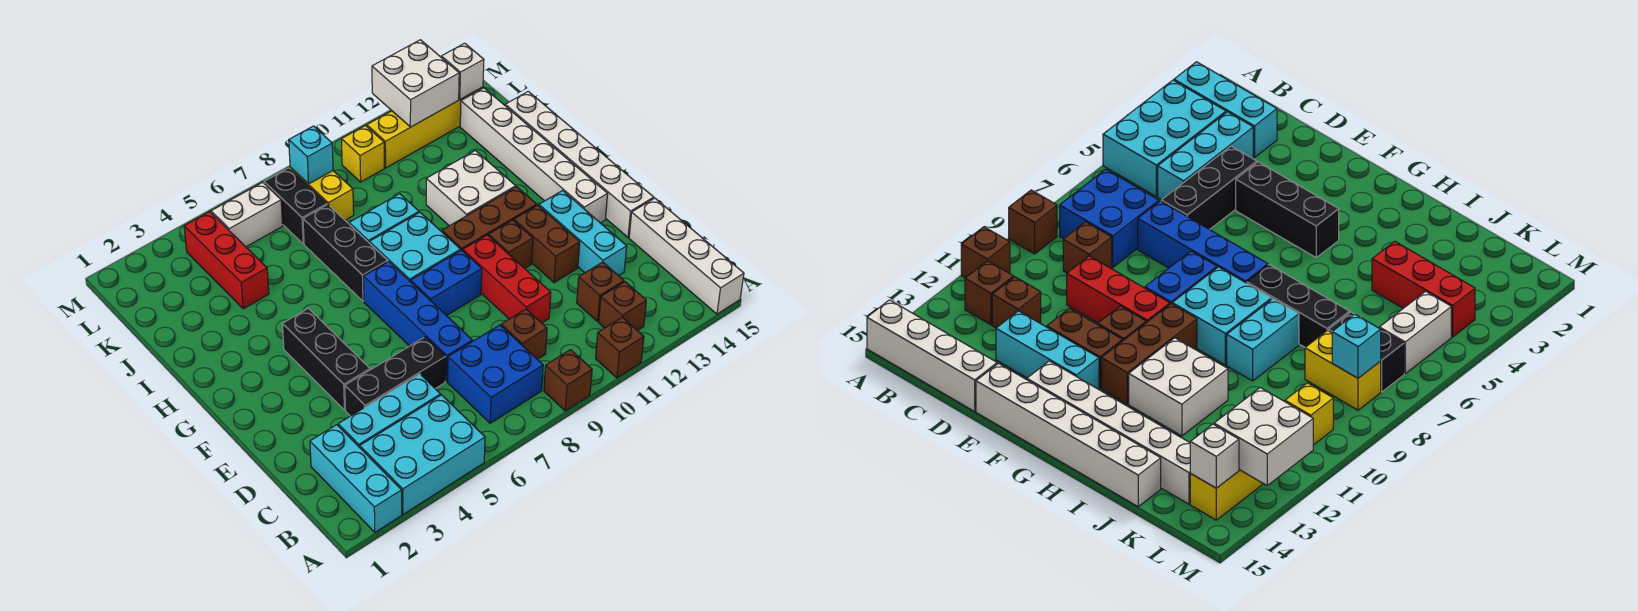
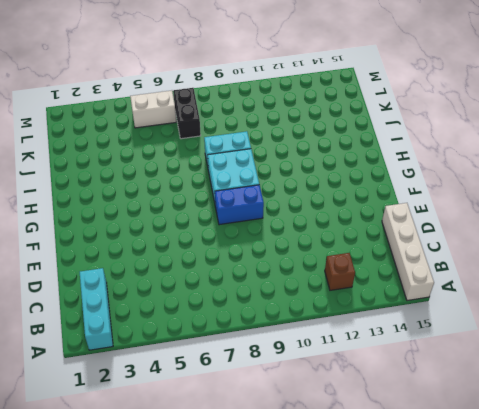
none -> cyan brick A3:B5 level 1
none -> brown brick A9 level 1
none -> brown brick A11 level 1
none -> blue brick B7:C8 level 1

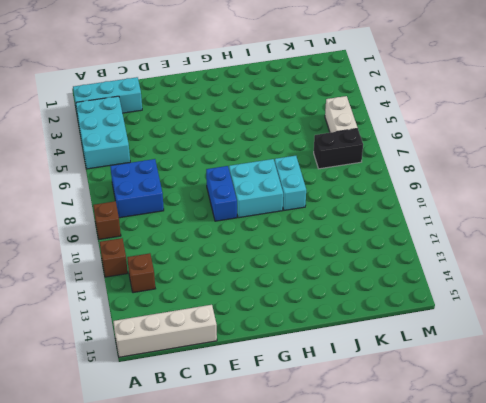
none -> cyan brick C3:C5 level 1
none -> brown brick C9 level 1
none -> brown brick C12 level 1
none -> black brick D4:D6 level 1

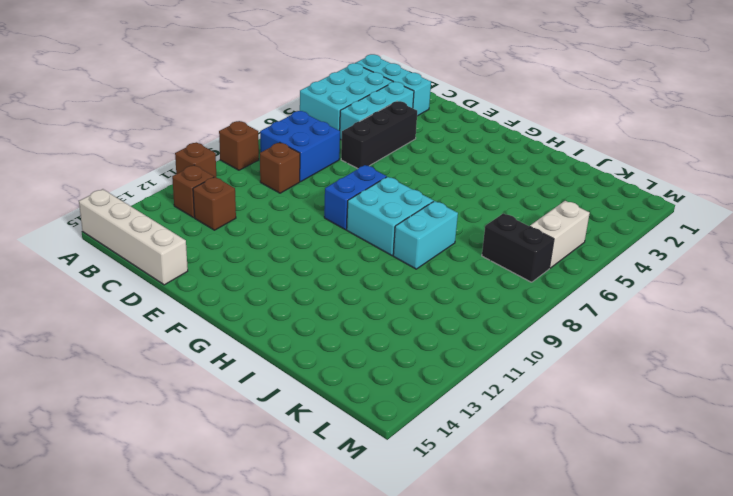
none -> blue brick D7:G7 level 1
none -> red brick D10:F10 level 1
none -> cyan brick D13:F13 level 1
none -> black brick E4:G4 level 1

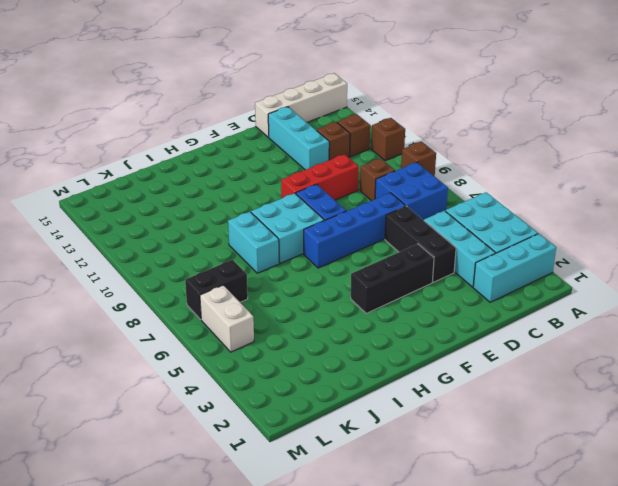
cyan brick D12:D14 level 1 -> cyan brick D13:F13 level 1
none -> brown brick E12:F12 level 1
none -> white brick E15:J15 level 1
none -> brown brick F11 level 1
none -> white brick F14:K14 level 1

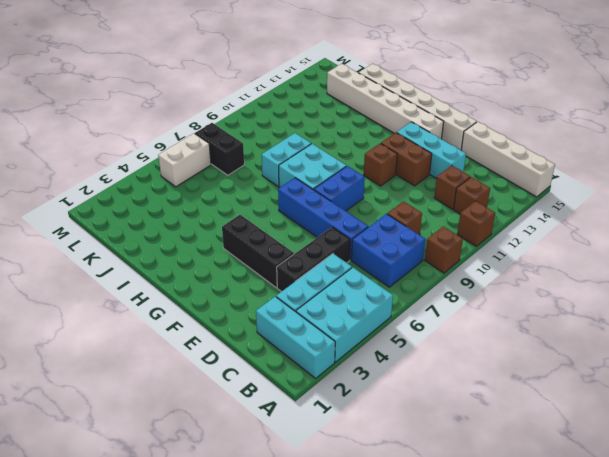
none -> red brick D10:F10 level 1
none -> brown brick G10:G12 level 1
none -> black brick H7:J7 level 1
none -> white brick H11:I12 level 1

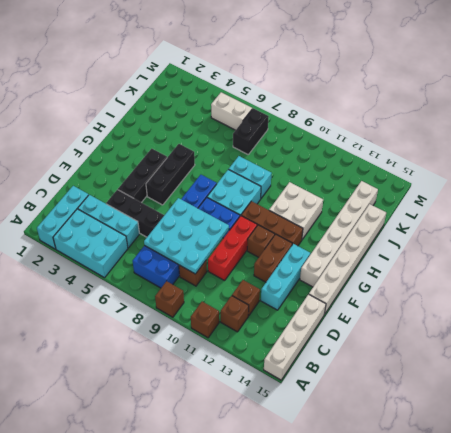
cyan plate C7:E9 level 2 -> none
black brick F5:H5 level 1 -> black brick H7:J7 level 1
none -> red brick J4:L4 level 1
none -> yellow brick K8:L8 level 1
none -> yellow brick L10 level 1
none -> yellow brick L11:L14 level 1

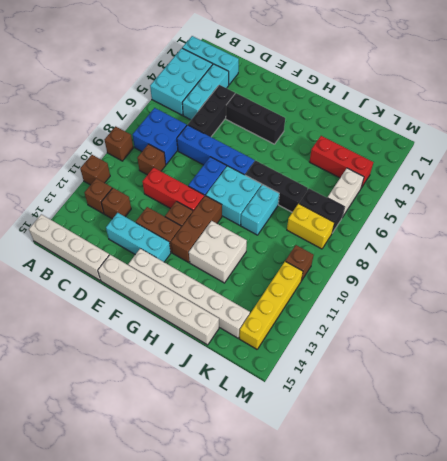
brown brick L10 level 1 -> yellow brick L10 level 1
none -> cyan brick L8 level 2
none -> white brick L12:M13 level 2
none -> white brick L14 level 2

